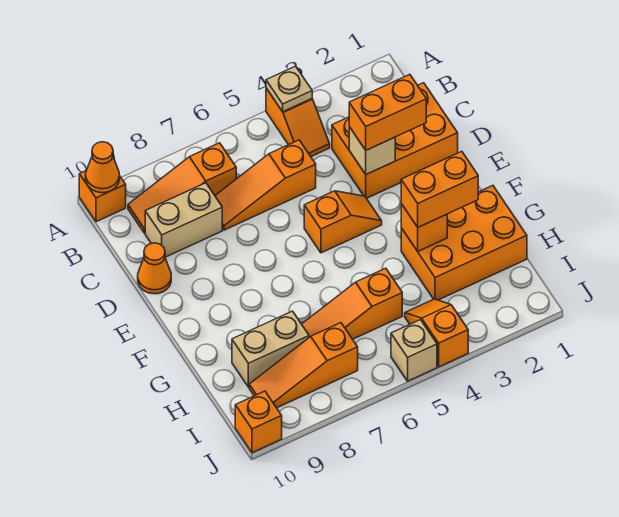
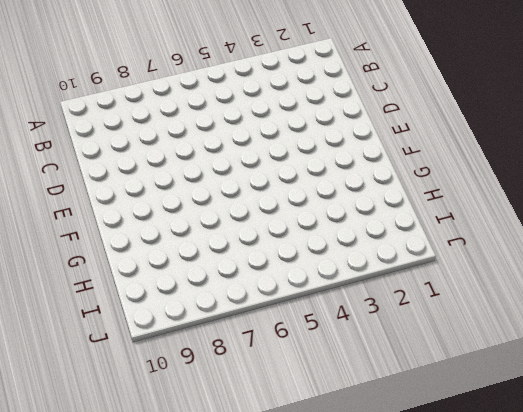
none -> orange slope A4:B4 level 1 top A
none -> orange brick A10 level 1
none -> orange slope B7:B9 level 1 top 7

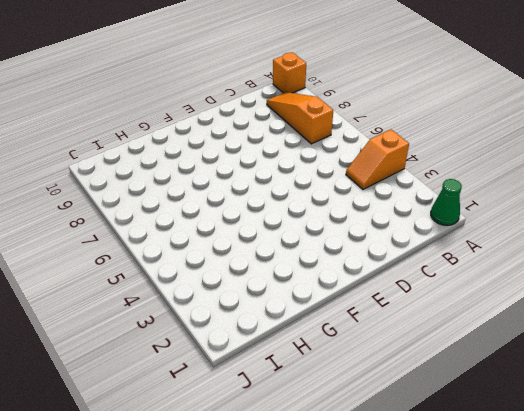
green cone A1 level 1 -> none
none -> orange brick C1:D3 level 1
none -> orange slope C5:C7 level 1 top 5
none -> tan brick C8:C9 level 1

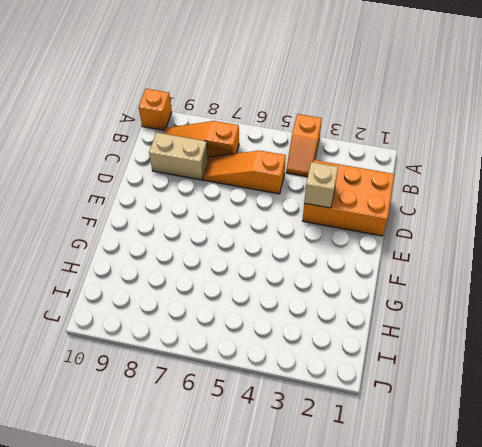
none -> orange cone D10 level 1
none -> orange slope E4:E5 level 1 top 5
none -> orange brick G1:H3 level 1

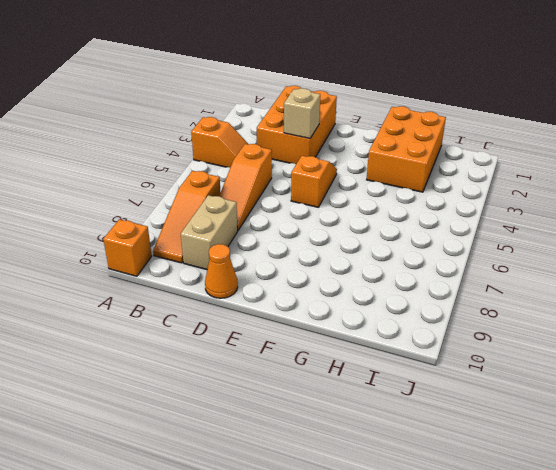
none -> orange slope H5:H7 level 1 top 5
none -> tan brick H8:H9 level 1
none -> orange slope I4:J4 level 1 top J

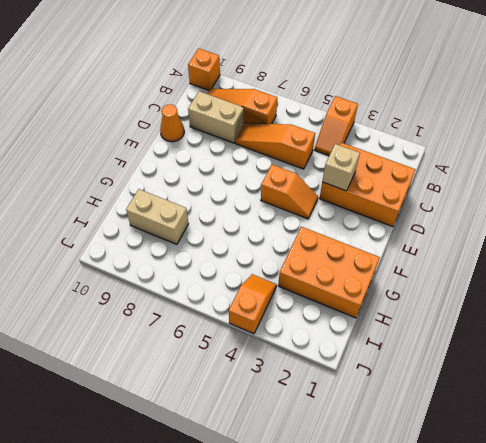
none -> orange slope H5:H7 level 1 top 5
none -> orange slope I7:I9 level 1 top 7
none -> tan brick J5 level 1

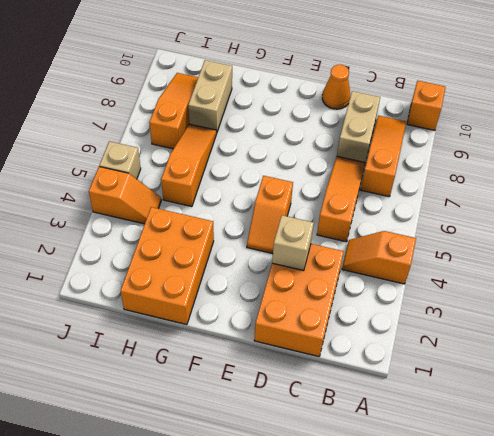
none -> orange brick J10 level 1
none -> tan plate A4 level 2
none -> orange cone A10 level 2

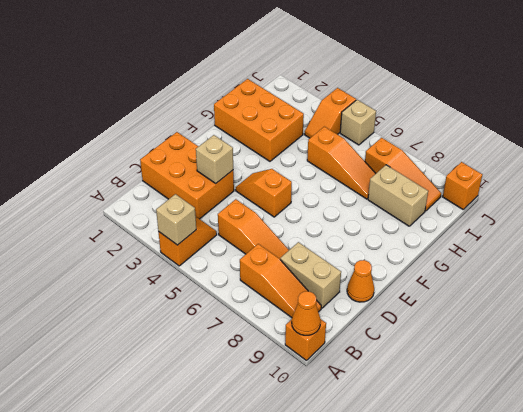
tan brick A4 level 2 -> tan plate A4 level 2
none -> orange brick G3 level 2
none -> orange brick D2:D3 level 3
none -> orange brick G2:G3 level 3

